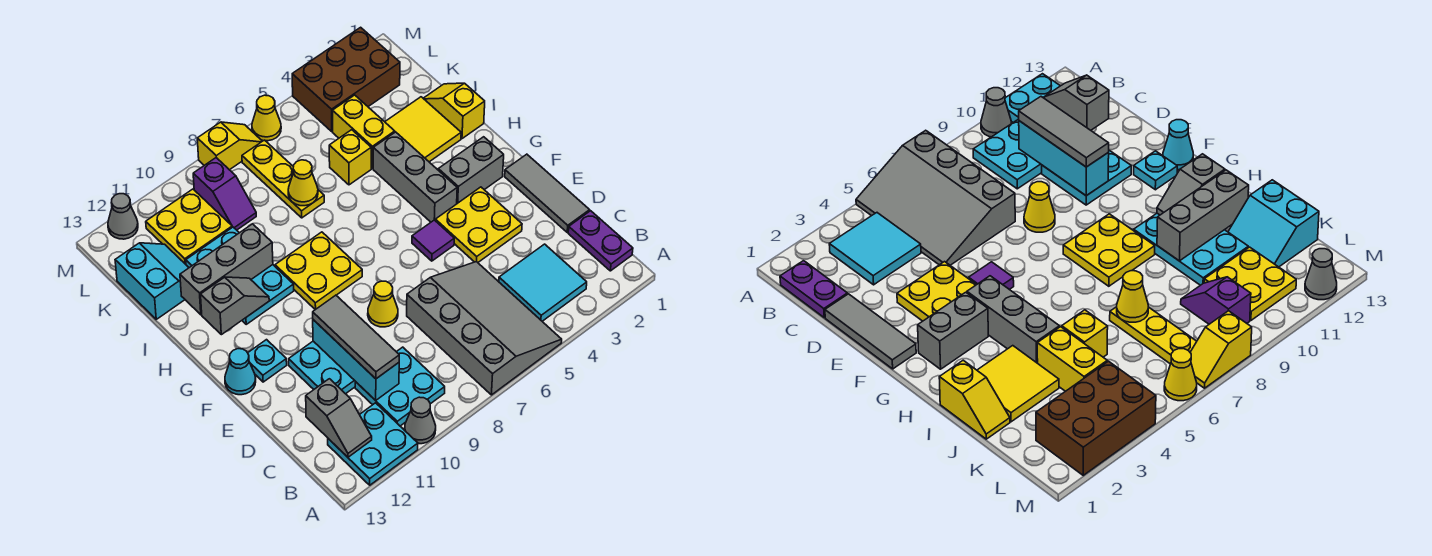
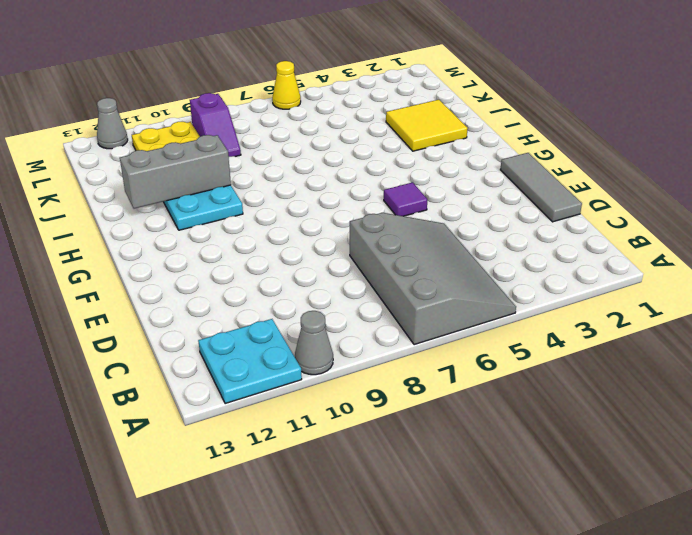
none -> purple plate B1:C1 level 1
none -> cyan tile B3:C4 level 1
none -> cyan plate B9:C10 level 1
none -> cyan plate D10:E11 level 1

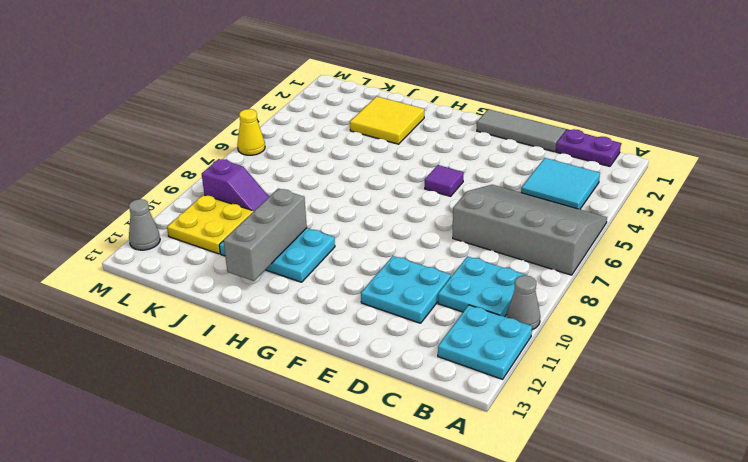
none -> yellow plate E3:F4 level 1
none -> yellow cone E8 level 1
none -> cyan plate F12 level 1
none -> cyan cone F13 level 1

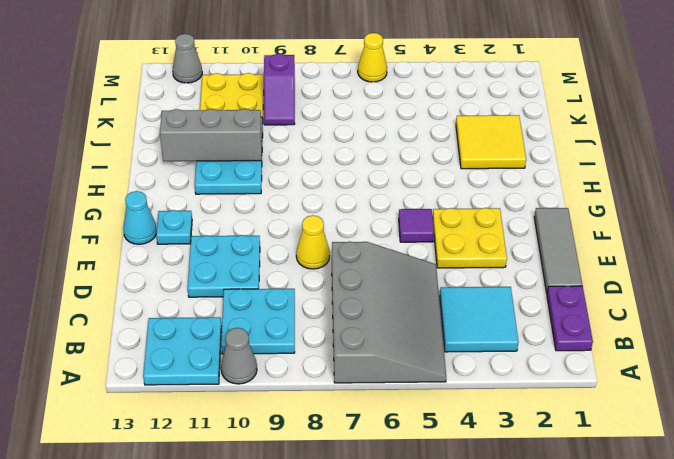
none -> grey brick G2:G3 level 1
none -> grey brick G4:I4 level 1
none -> yellow plate G8:H9 level 1
none -> yellow slope I1:J1 level 1 top I

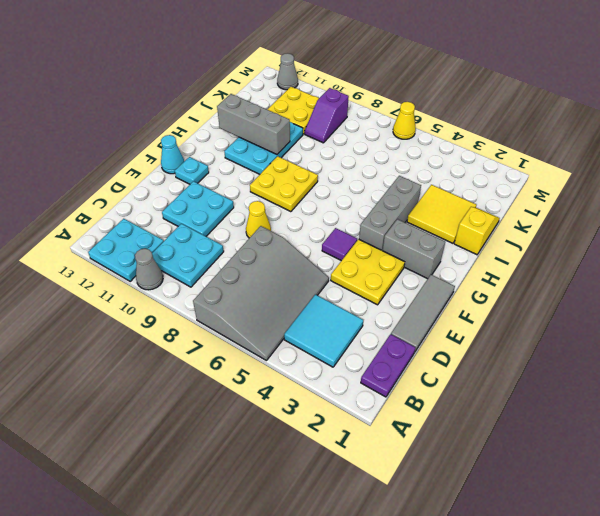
none -> yellow brick J4:K4 level 1
none -> yellow brick J5 level 1
none -> yellow plate J7:L7 level 1
none -> cyan slope J12:K13 level 1 top 13

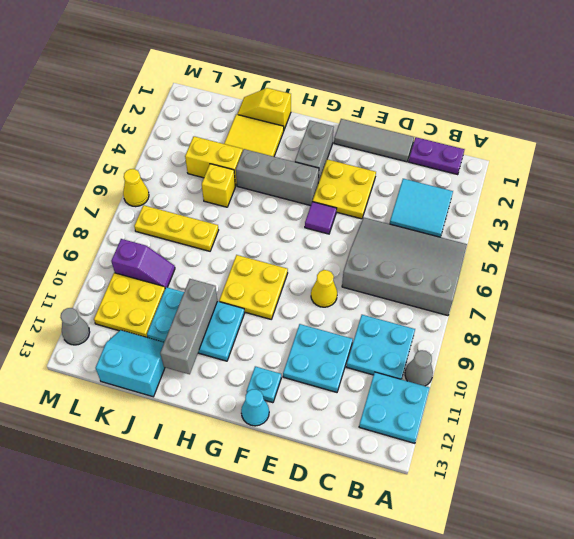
none -> brown brick L2:M4 level 1
none -> yellow slope M7:M8 level 1 top 8
none -> grey slope B12:C12 level 2 top C
none -> cyan brick C10:E10 level 2

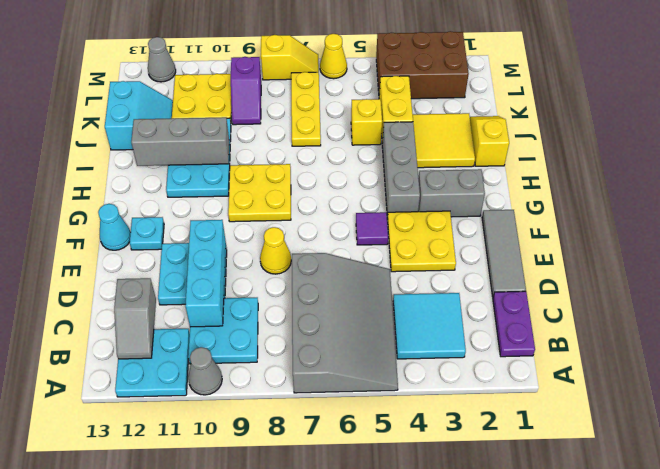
none -> grey slope H11:H12 level 2 top 12
none -> yellow cone J7 level 2
none -> grey tile C10:E10 level 3

